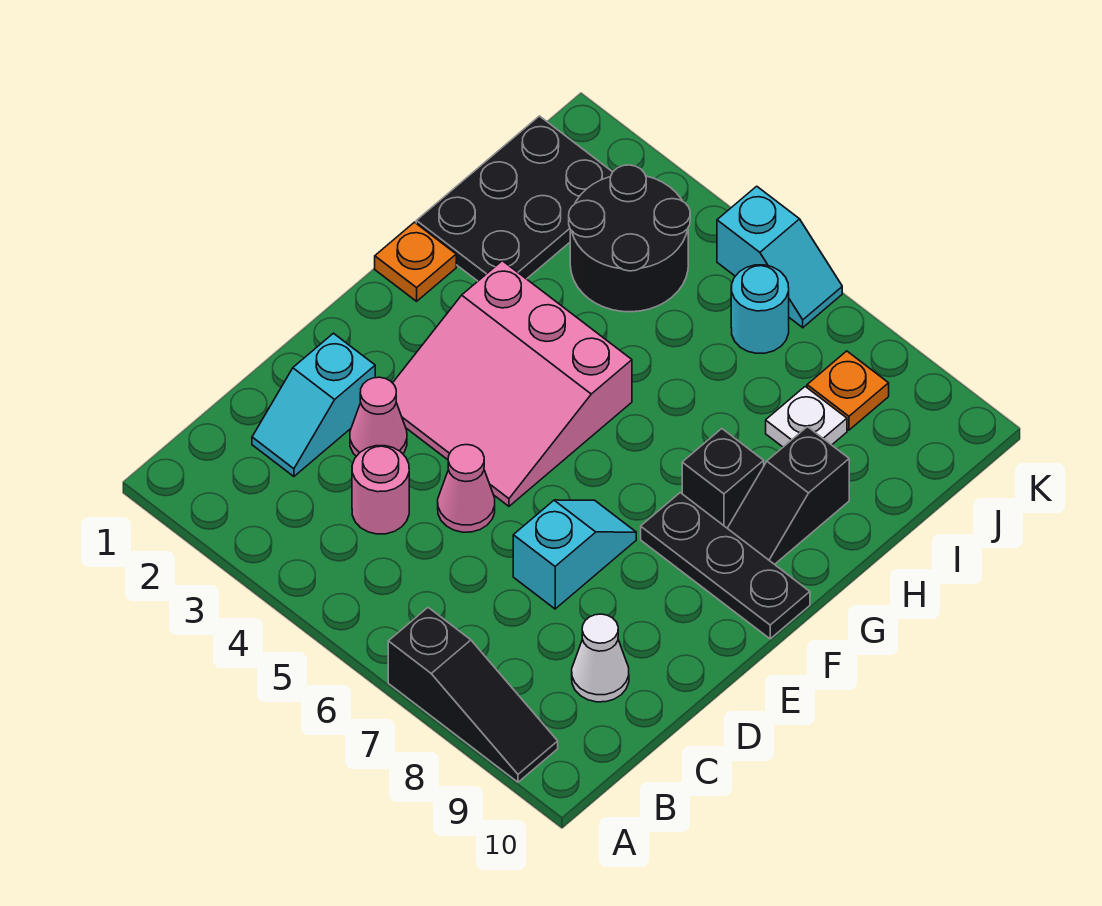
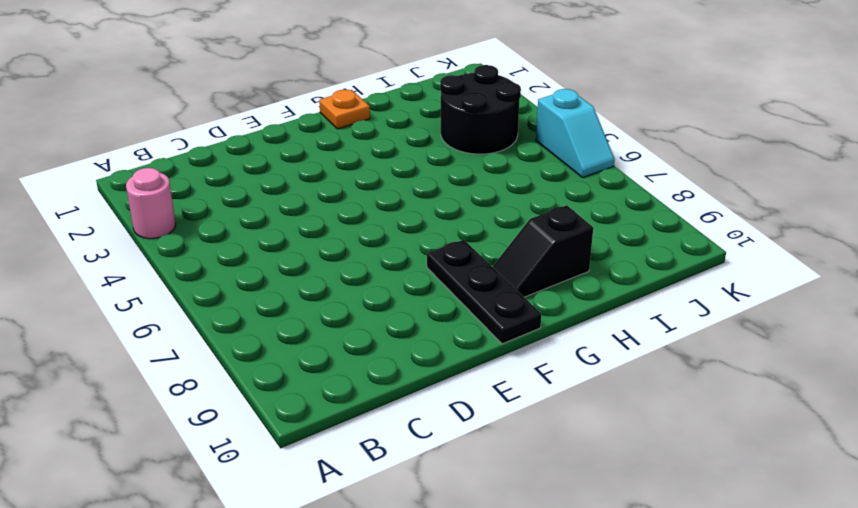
pink round brick A3 level 1 -> pink round brick C4 level 1
none -> black slope A7:A9 level 1 top 7
none -> cyan slope C2:D2 level 1 top D
none -> white cone C9 level 1

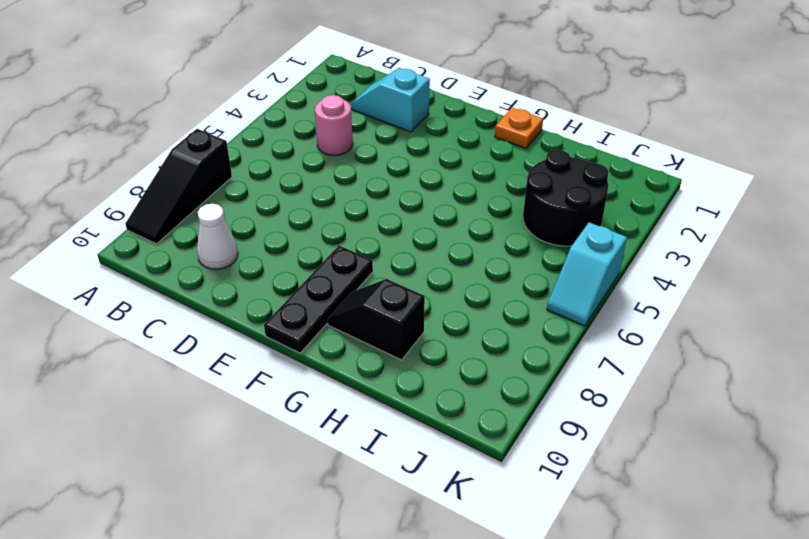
none -> pink cone D3 level 1
none -> pink cone D5 level 1
none -> cyan slope D7:E7 level 1 top D

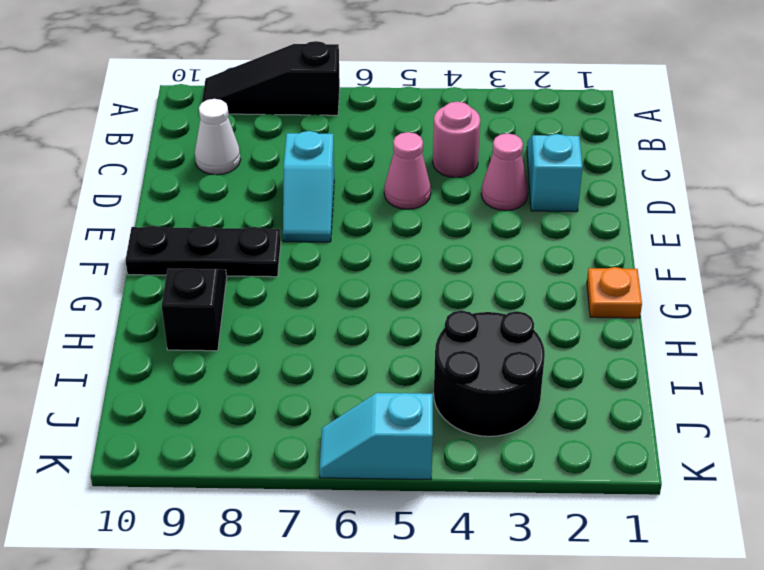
none -> pink slope E3:G5 level 1 top G
none -> black brick G8 level 1
none -> black plate H1:J2 level 1

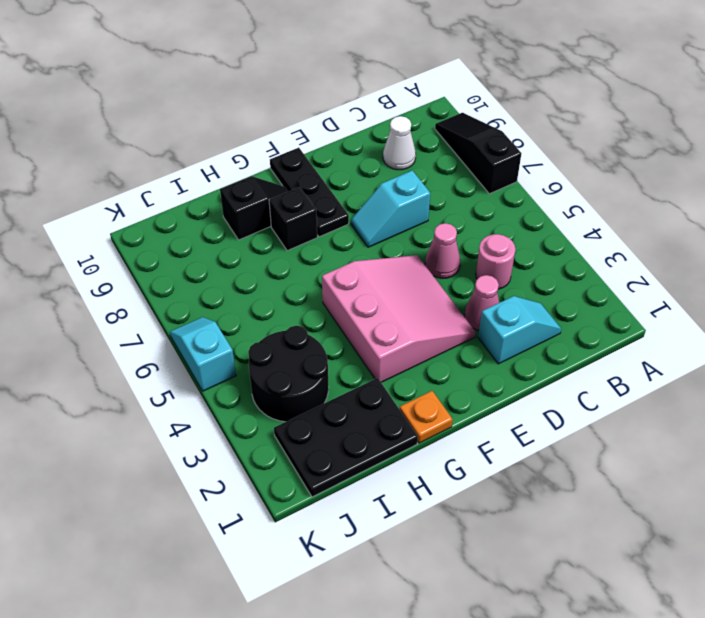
none -> white plate I8 level 1
none -> cyan round brick J6 level 1
none -> orange plate J8 level 1

